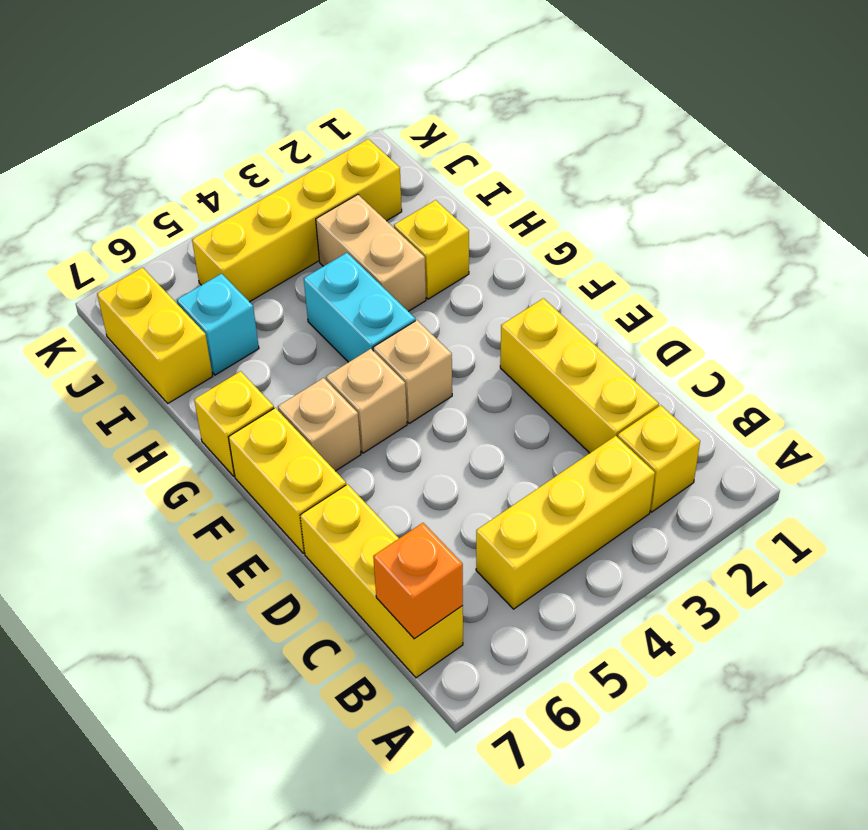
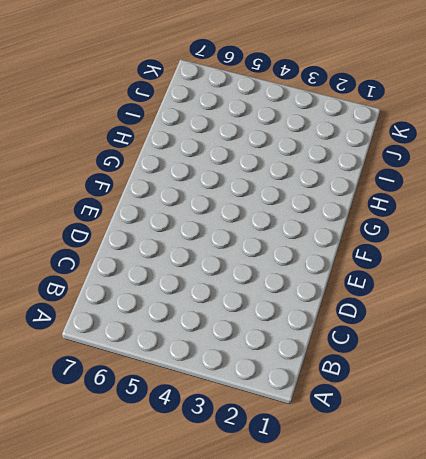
none -> yellow brick B2 level 1
none -> yellow brick B3:B5 level 1
none -> yellow brick B7:D7 level 1

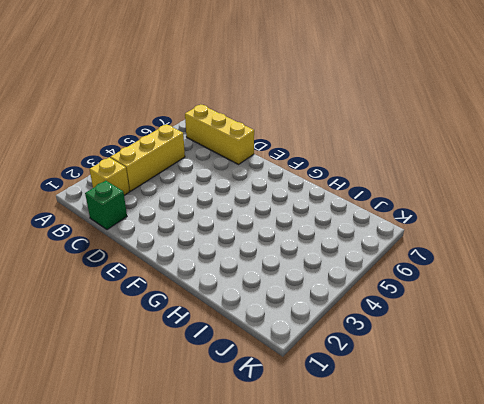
green brick C1 level 1 -> none
none -> yellow brick C2:E2 level 1
none -> yellow brick E7:F7 level 1
none -> tan brick F4 level 1

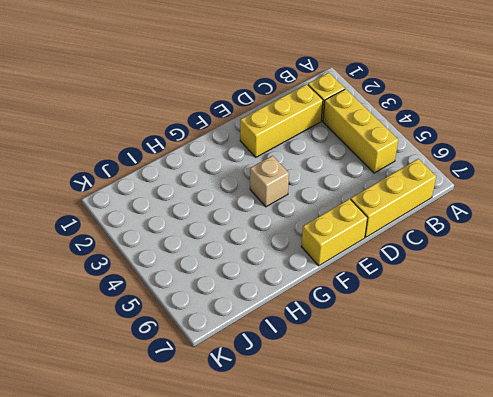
none -> tan brick F5 level 1
none -> tan brick F6 level 1
none -> cyan brick G4:H4 level 1

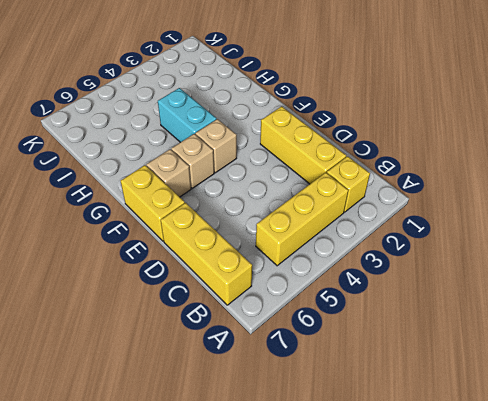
none -> yellow brick G7 level 1
none -> yellow brick H2 level 1
none -> tan brick H3:I3 level 1

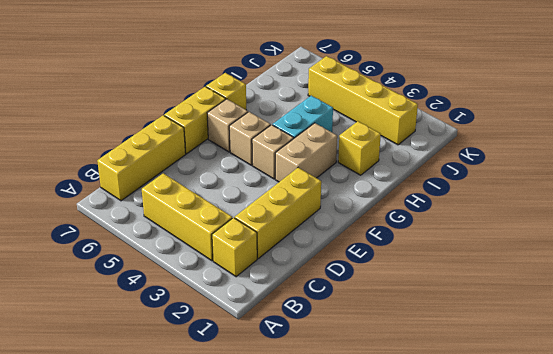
tan brick F3:G3 level 1 -> tan brick H3:I3 level 1
none -> cyan brick I6 level 1
none -> yellow brick I7:J7 level 1
none -> orange brick B7 level 2

